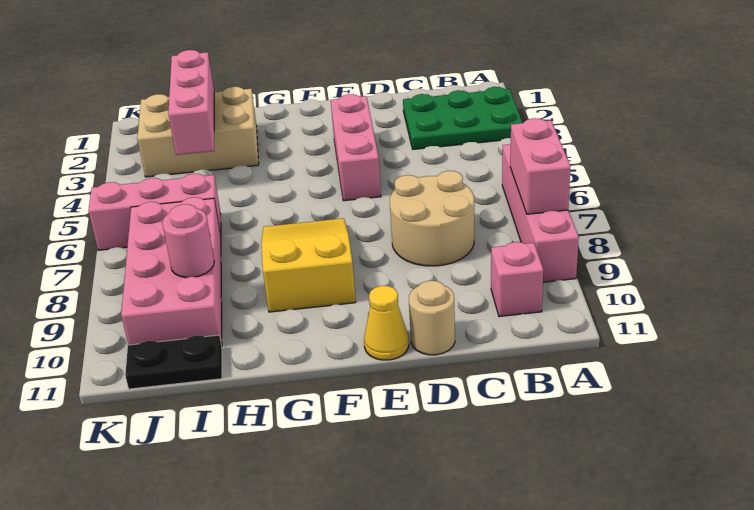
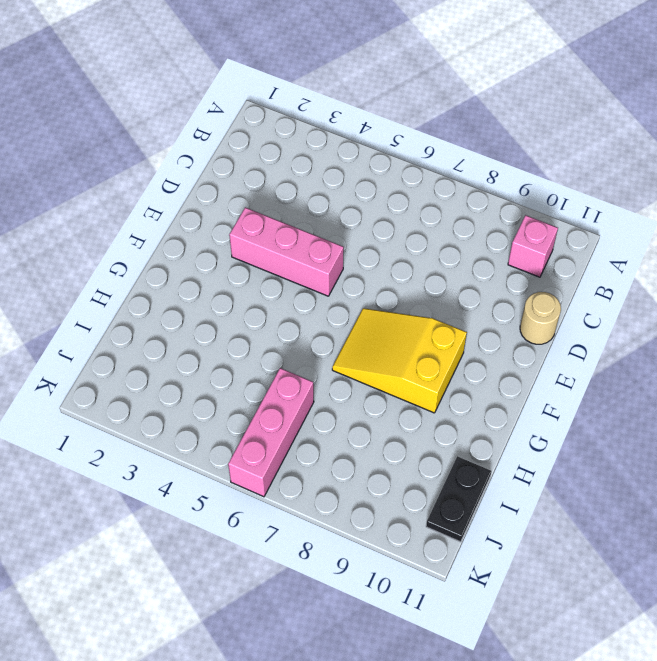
none -> green plate A2:C3 level 1
none -> pink brick A6:A9 level 1
none -> tan round brick C7:D8 level 1

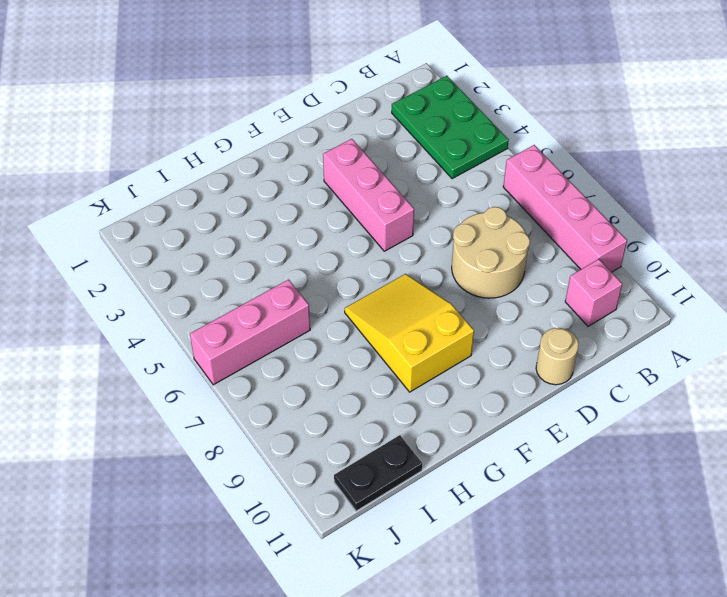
green plate A2:B4 level 1 -> green plate A2:C3 level 1
none -> yellow cone E11 level 1
none -> tan brick H2:J3 level 1
none -> pink brick I7:J10 level 1

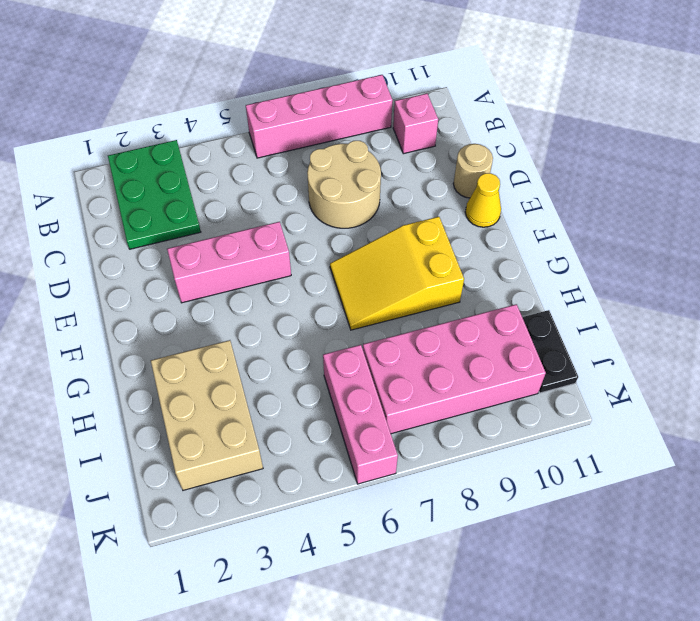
none -> pink brick A7:A8 level 2
none -> pink brick I2:I4 level 2
none -> pink round brick I9 level 2

